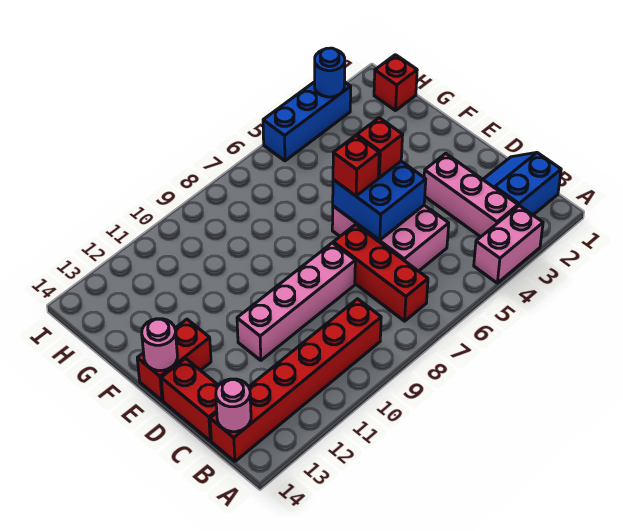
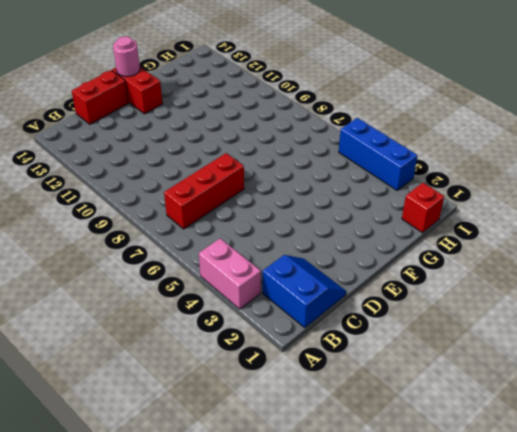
none -> pink brick B3:D3 level 1
none -> red brick B9:B14 level 1
none -> pink brick C5:E6 level 1

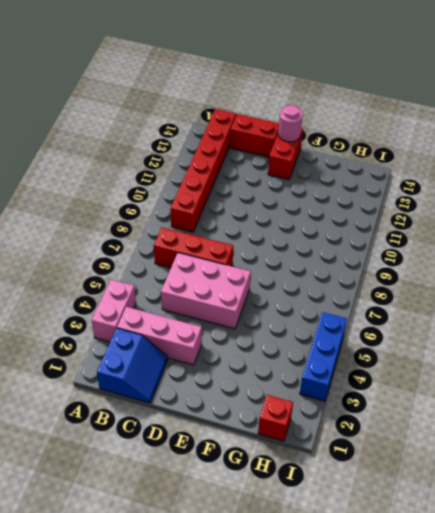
none -> pink brick D8:D11 level 1
none -> pink round brick B14 level 2
none -> blue brick D5:E6 level 2

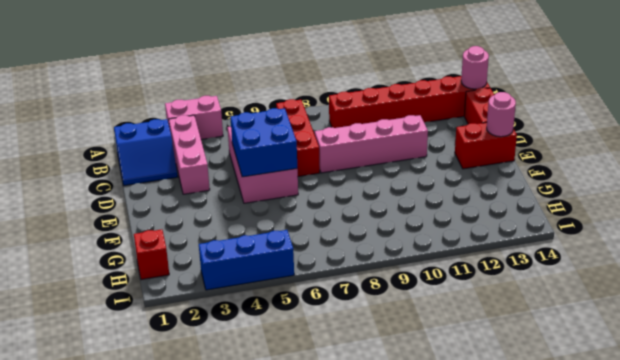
none -> blue round brick I3 level 2
none -> red brick E5 level 3
none -> red brick E6 level 3

